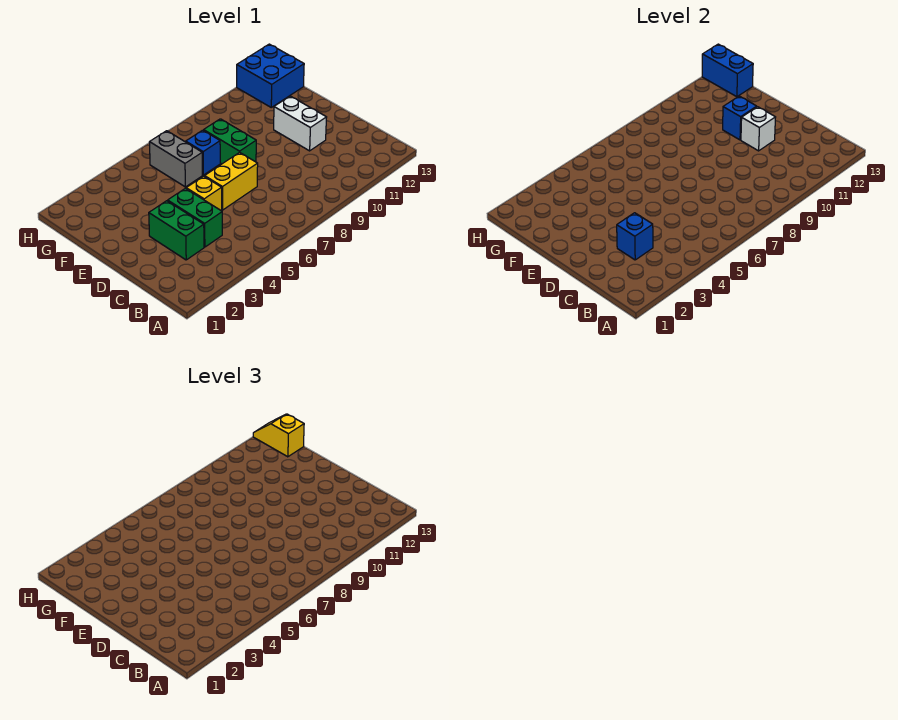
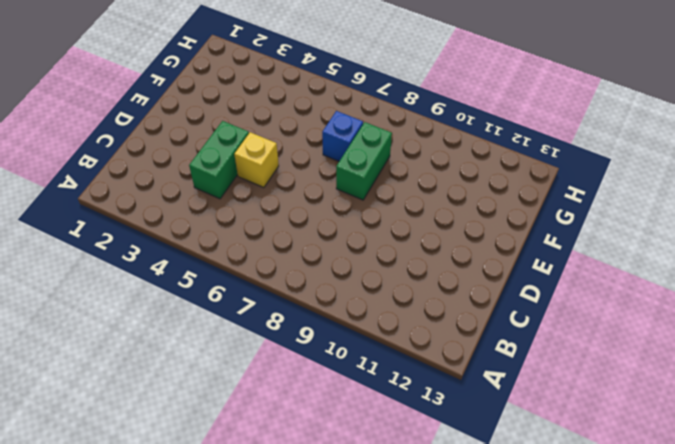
none -> green brick C3:D3 level 1
none -> yellow brick D6:D7 level 1
none -> white brick D11:E11 level 1

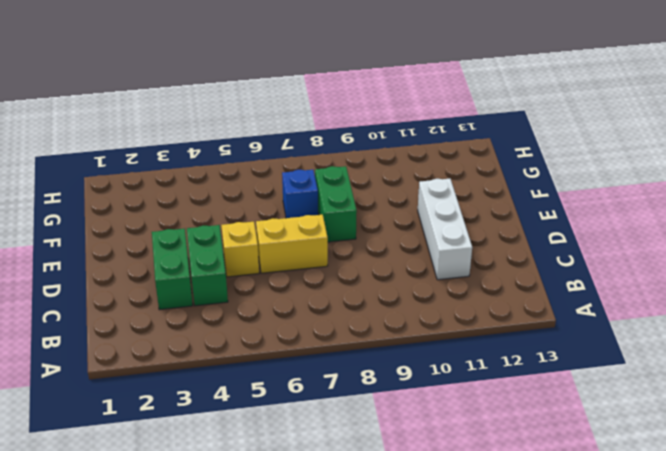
white brick C11:E11 level 1 -> white brick D11:E11 level 1
none -> grey brick F6:G6 level 1
none -> blue brick G12:H13 level 1
none -> blue brick C3 level 2

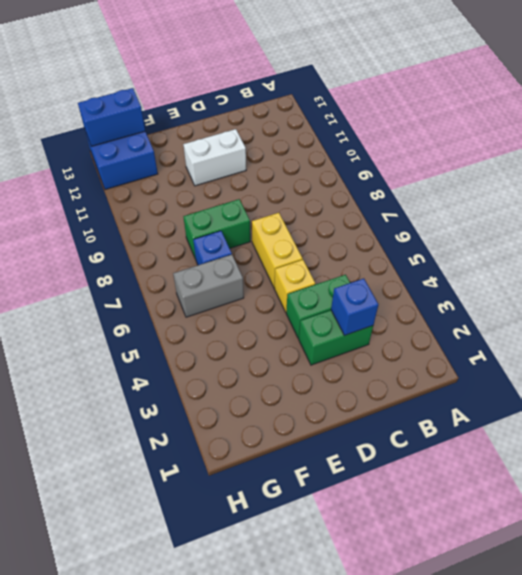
none -> white brick D11 level 2
none -> blue brick E11 level 2
none -> yellow slope G13:H13 level 3 top G

